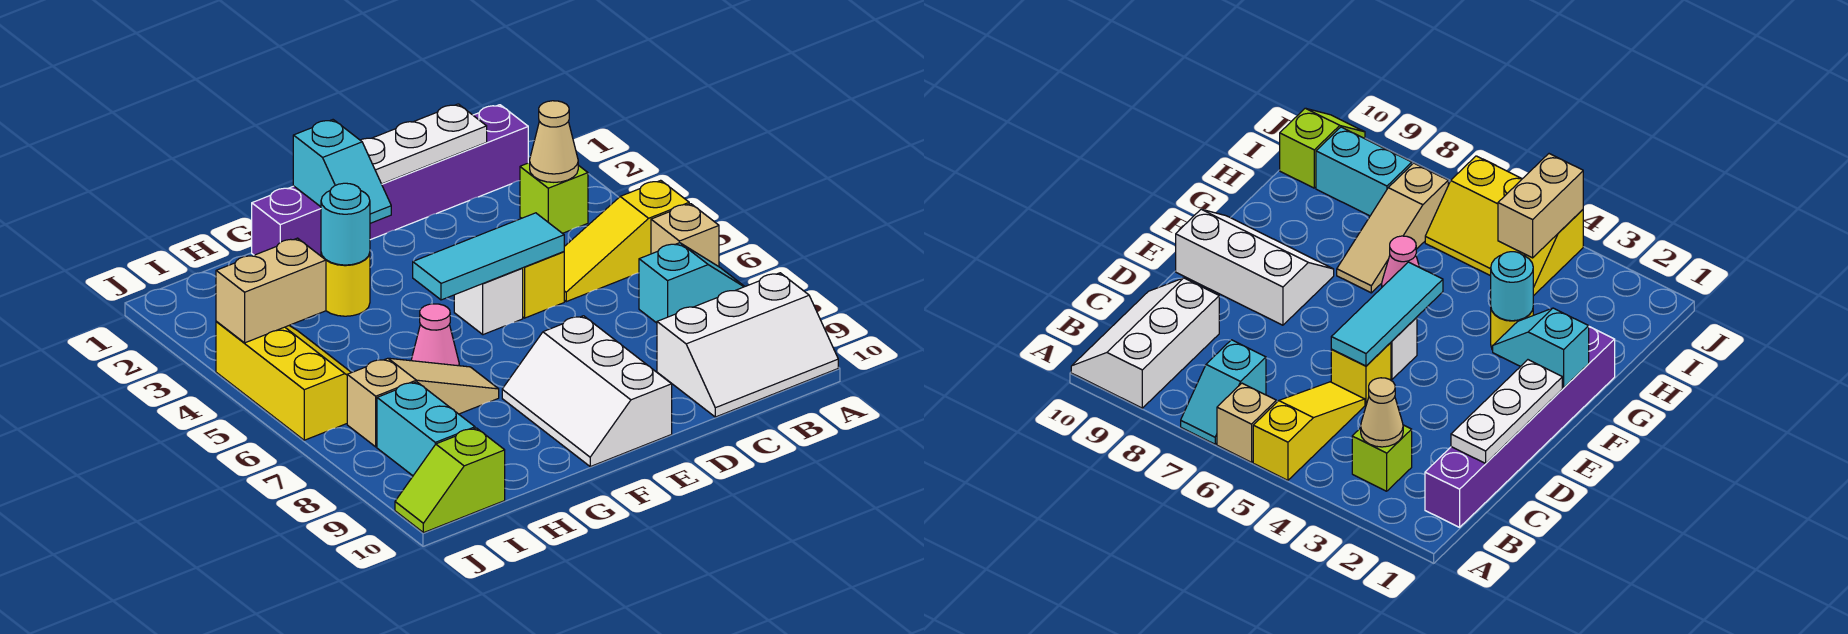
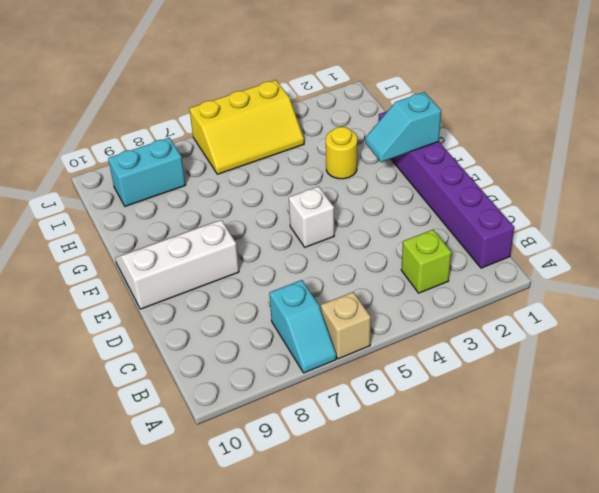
none -> yellow slope A5:C5 level 1 top A
none -> white slope A9:C10 level 1 top 9
none -> yellow brick D5 level 1

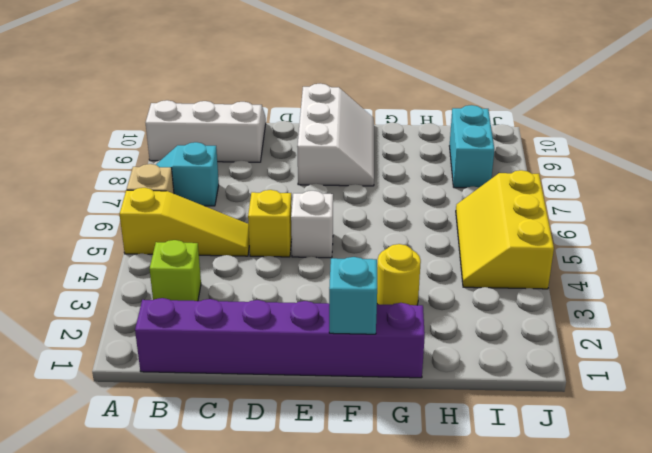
none -> pink cone G6 level 1
none -> tan slope G7:I7 level 1 top I
none -> lime slope I10:J10 level 1 top I

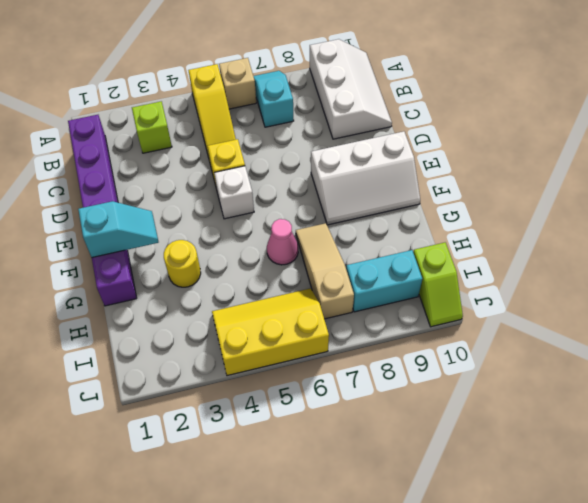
none -> tan cone B3 level 2
none -> white plate C1:E1 level 2
none -> cyan tile D5:F5 level 2

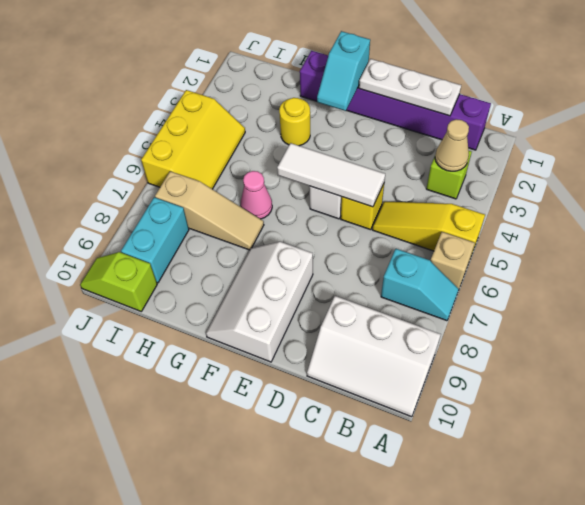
white tile D5:F5 level 2 -> cyan tile D5:F5 level 2
none -> cyan round brick G3 level 2
none -> tan brick I4:J4 level 2

